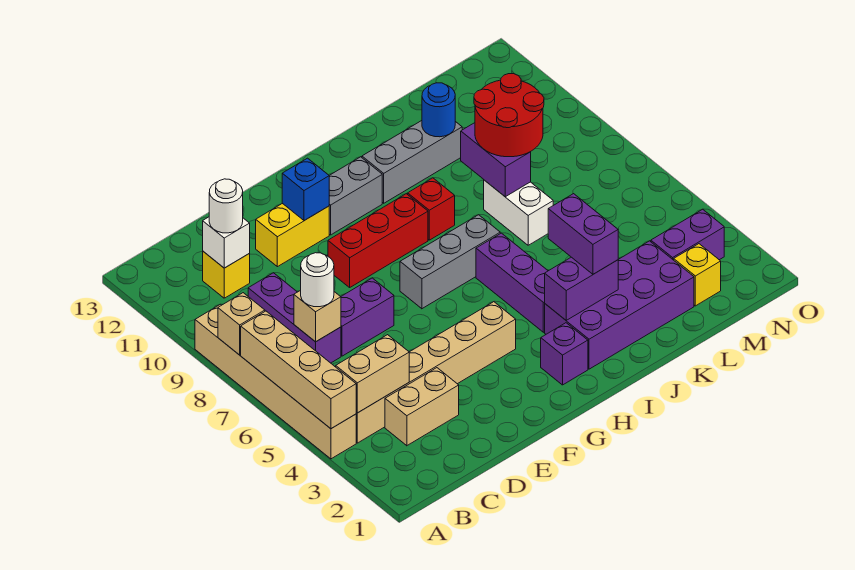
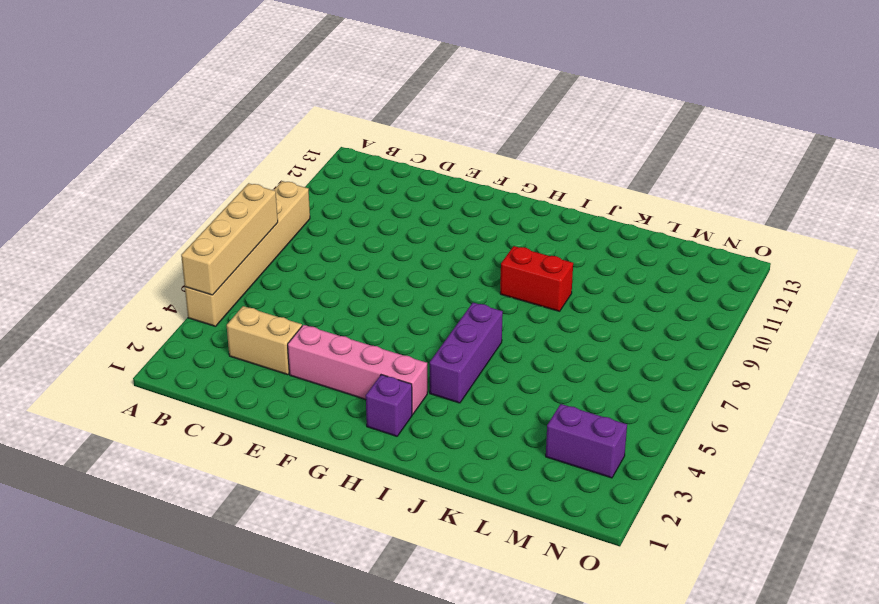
pink brick E3:H3 level 1 -> none
red brick I9:J9 level 1 -> red brick I9 level 1
none -> tan brick B4:G4 level 1
none -> purple brick C7:C9 level 1
none -> yellow brick C11 level 1
none -> purple brick D7:E7 level 1

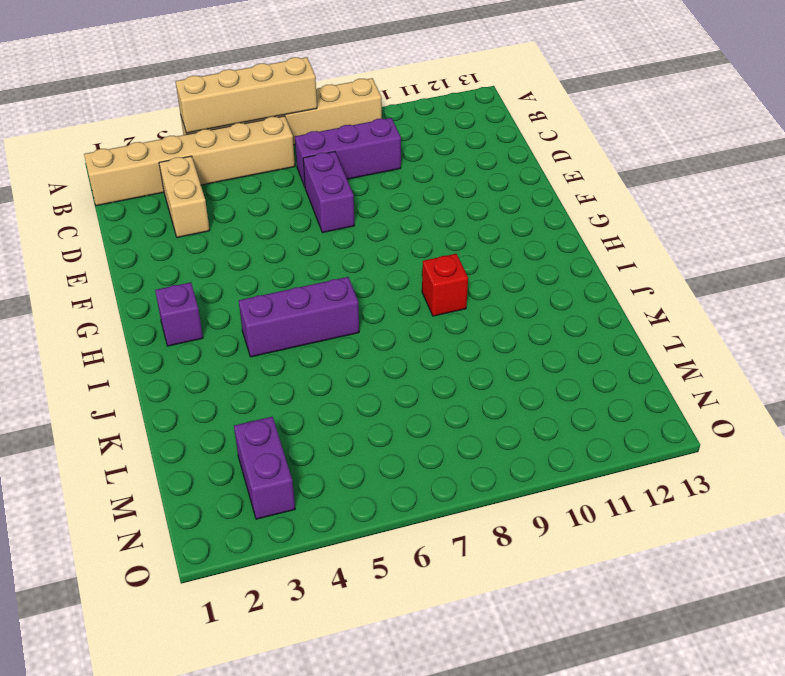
tan brick B1:B6 level 1 -> tan brick B4:G4 level 1
none -> yellow brick C11 level 1
none -> yellow brick E11:F11 level 1
none -> red brick F9:H9 level 1
none -> grey brick G7:I7 level 1

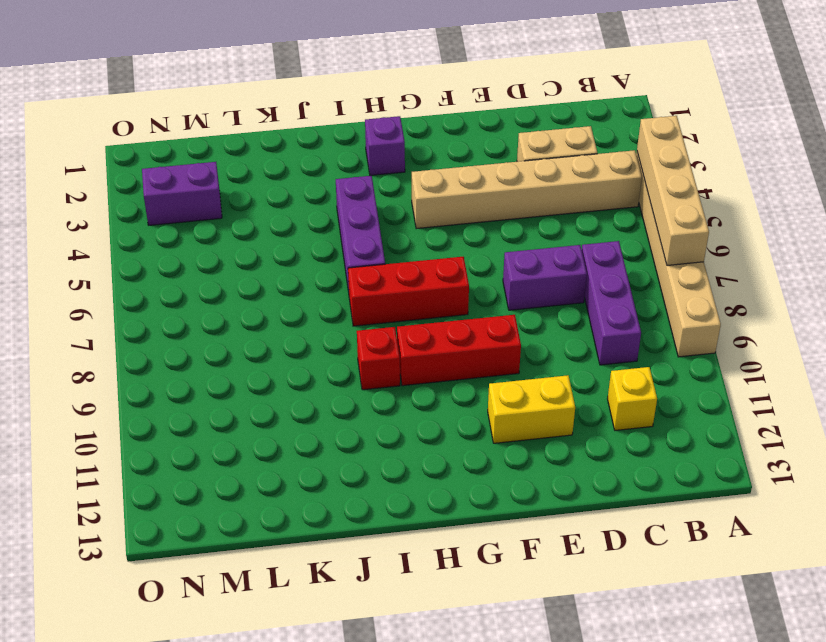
red brick G7:I7 level 1 -> grey brick G7:I7 level 1
none -> grey brick G11:H11 level 1
none -> purple brick I2:L3 level 1
none -> grey brick I11:K11 level 1
none -> white brick K7:K8 level 1

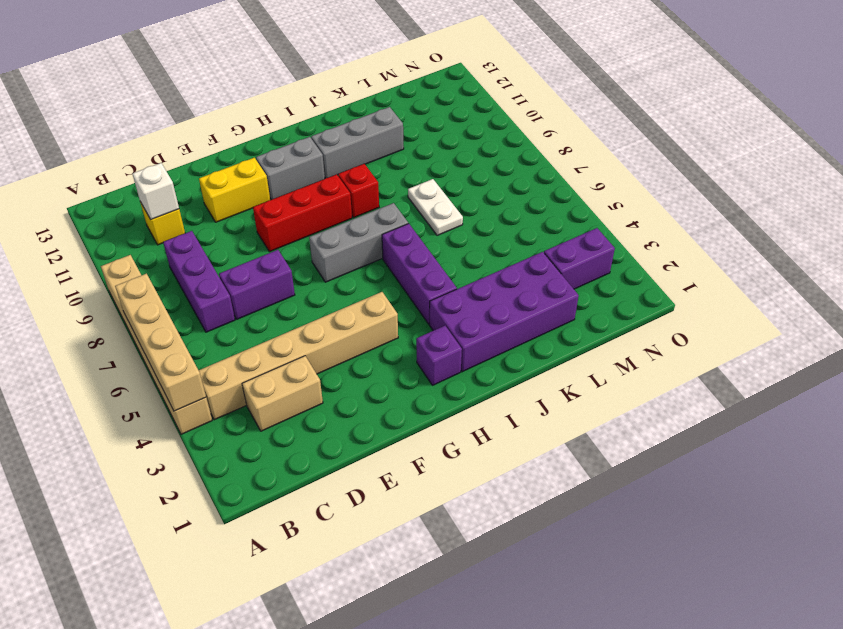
white plate K7:K8 level 1 -> white brick K7:K8 level 1
none -> yellow brick M2 level 1
none -> tan brick A8 level 2
none -> tan brick B4:C4 level 2
none -> tan brick C7 level 2

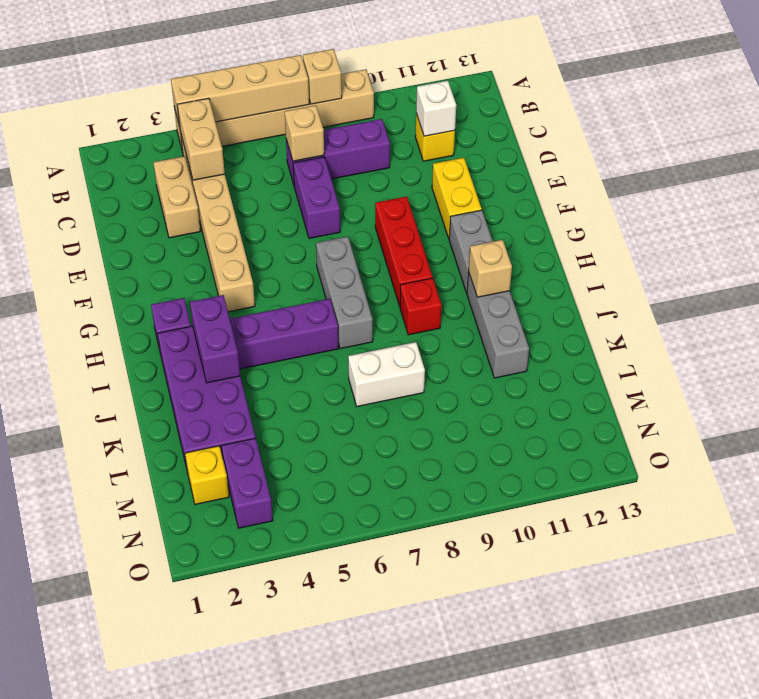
tan brick I11 level 2 -> none
none -> blue brick F11 level 2
none -> purple brick K8:K9 level 2
none -> blue round brick K11 level 2
none -> white round brick C7 level 3

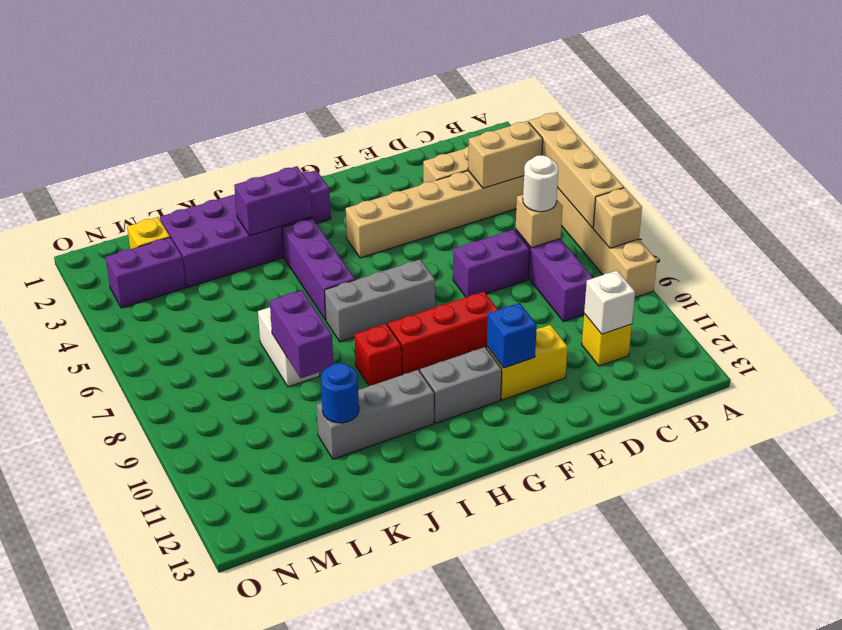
none -> white round brick C11 level 3
none -> purple brick J3:J4 level 3
none -> red round brick K8:L9 level 3

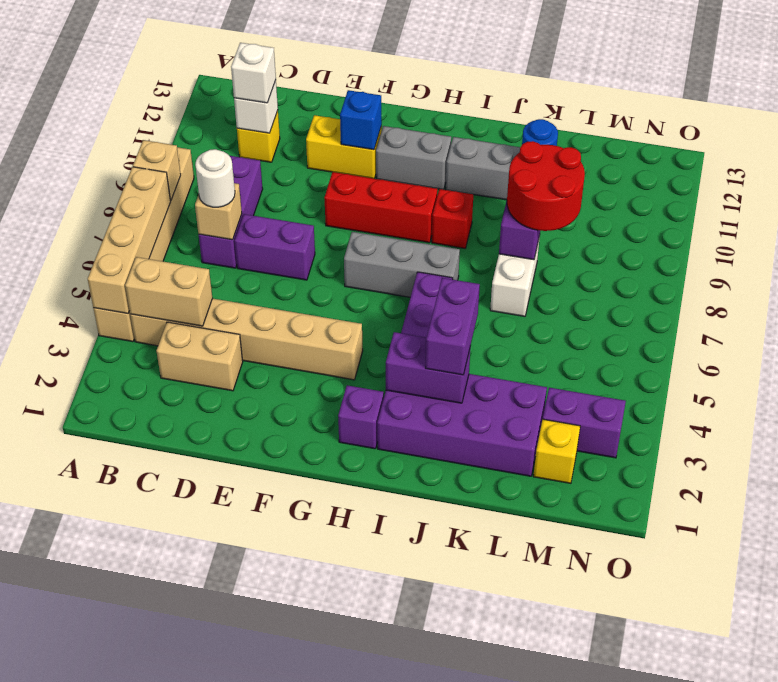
white brick C11 level 3 -> white round brick C11 level 3

